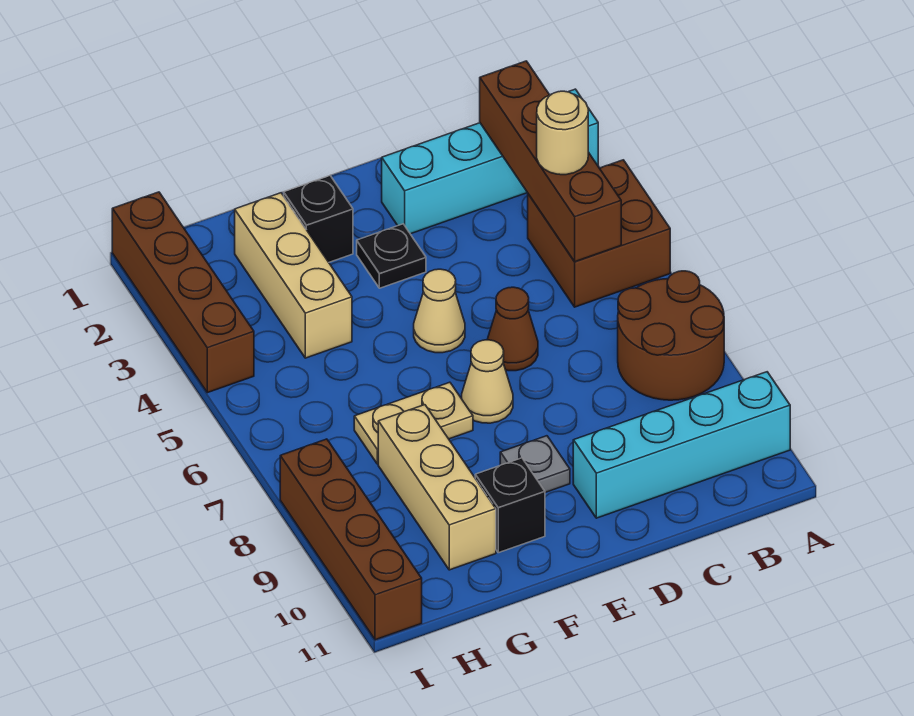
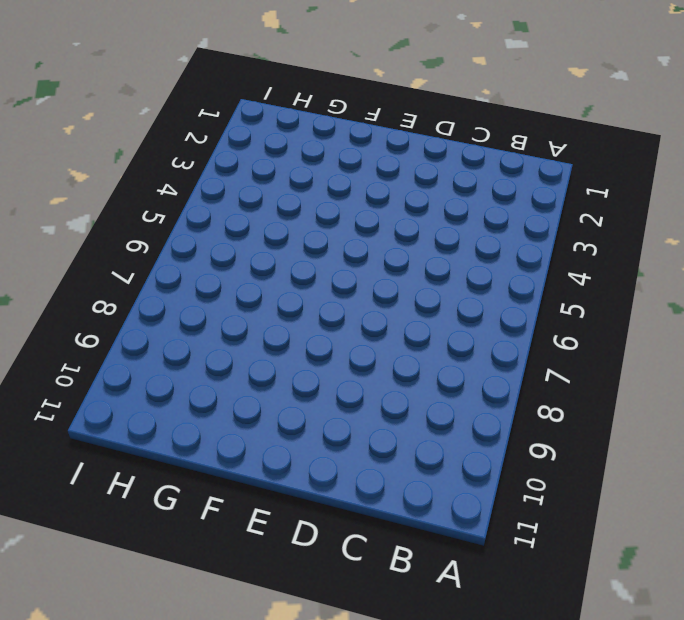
none -> cyan brick A2:D2 level 1
none -> brown brick A4:B5 level 1
none -> brown round brick A7:B8 level 1

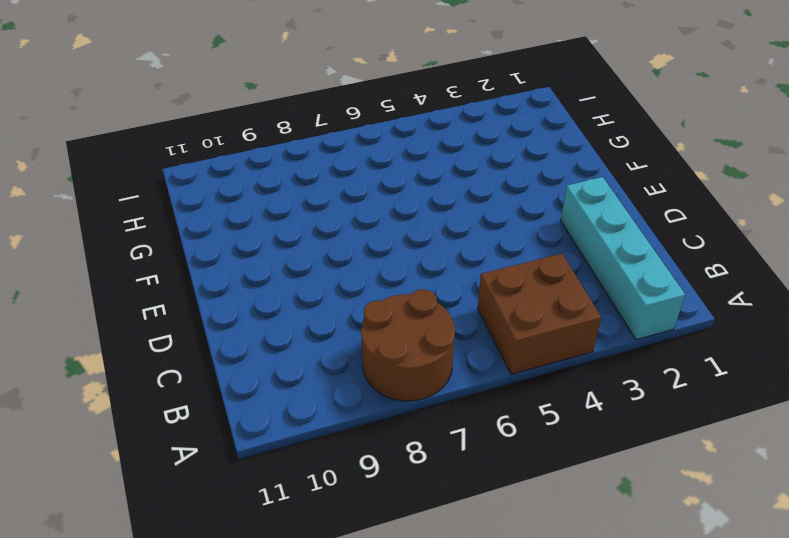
none -> cyan brick A10:D10 level 1
none -> brown cone D6 level 1
none -> black plate E3 level 1

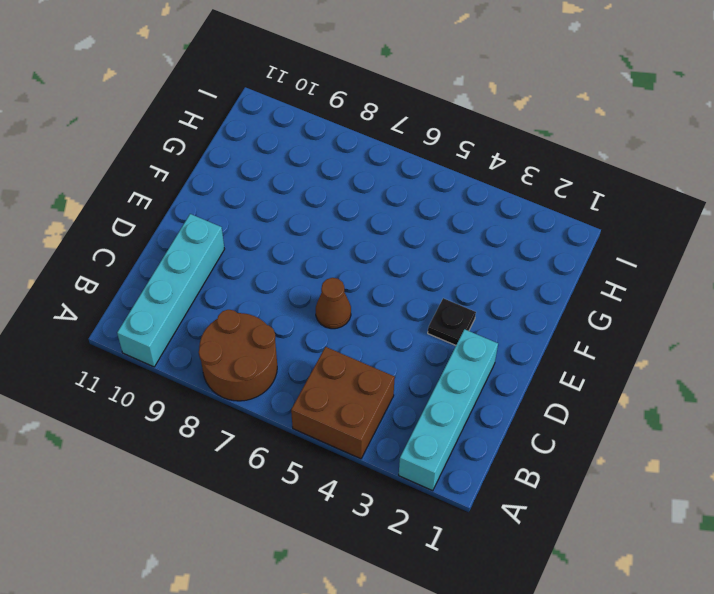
none -> tan cone E5 level 1
none -> tan cone E7 level 1
none -> grey plate E9 level 1

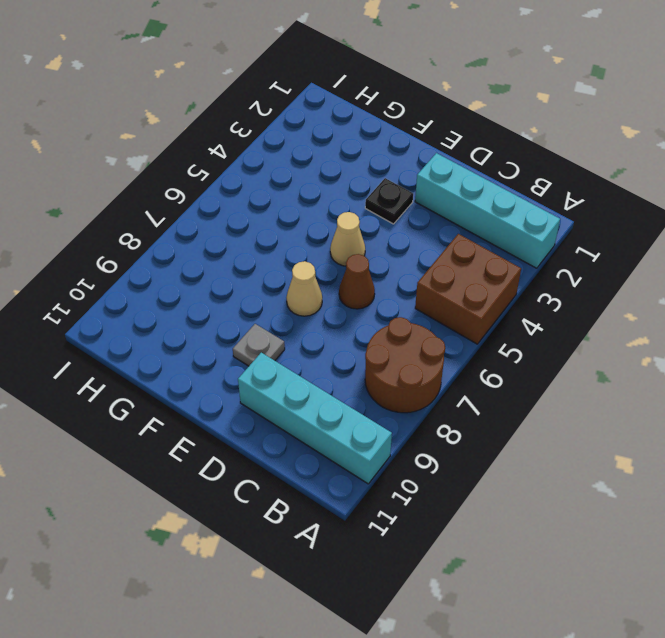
none -> black brick F2 level 1
none -> tan plate F7:G7 level 1
none -> black brick F10 level 1

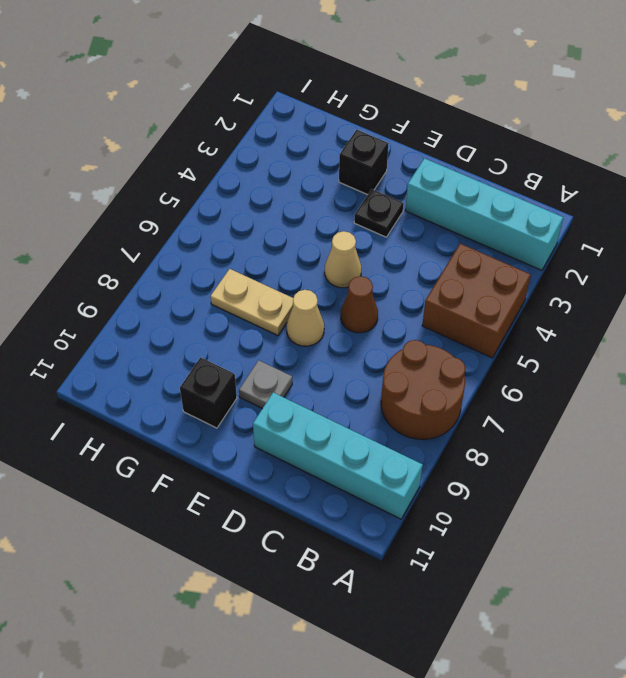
none -> tan brick G2:G4 level 1
none -> tan brick G8:G10 level 1
none -> brown brick I1:I4 level 1

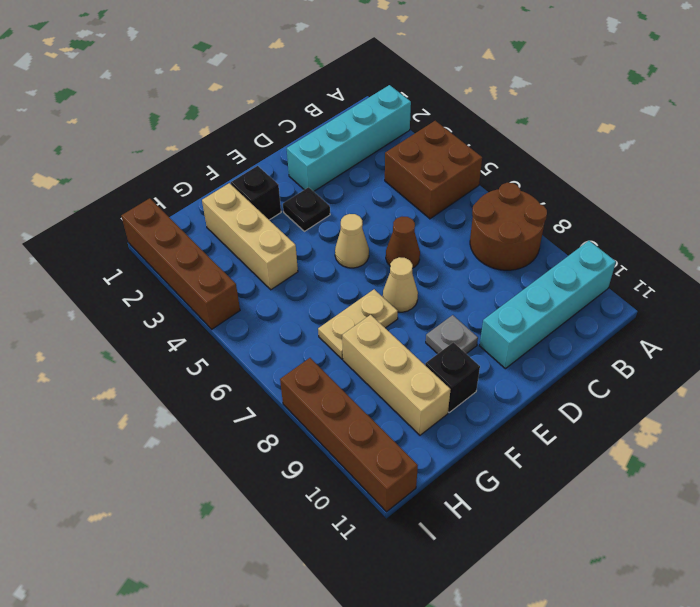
none -> brown brick B2:B5 level 2
none -> tan round brick B4 level 3

